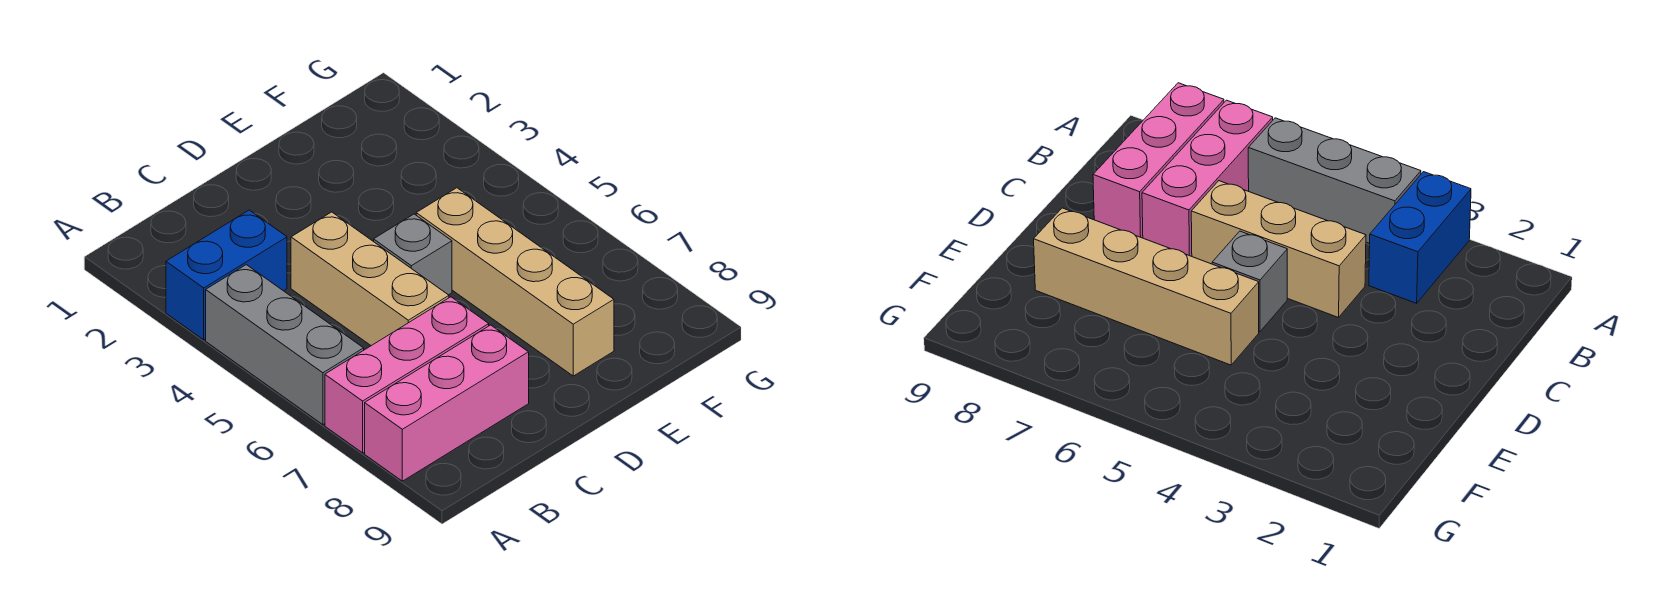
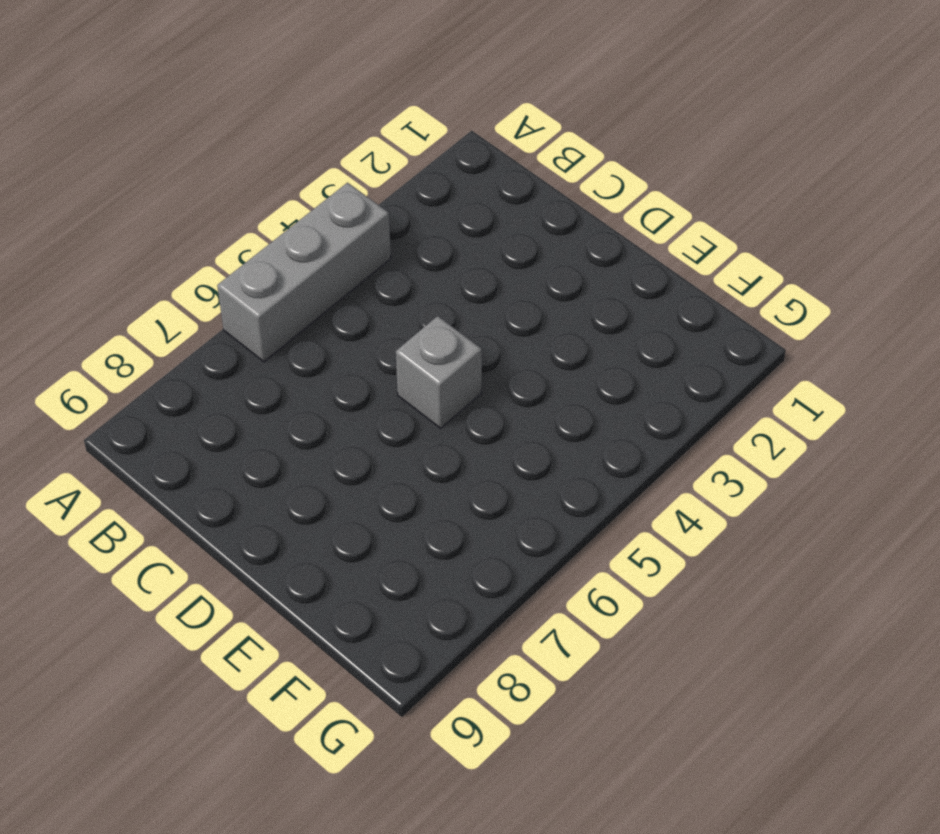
none -> blue brick A3:B3 level 1
none -> pink brick A7:C7 level 1

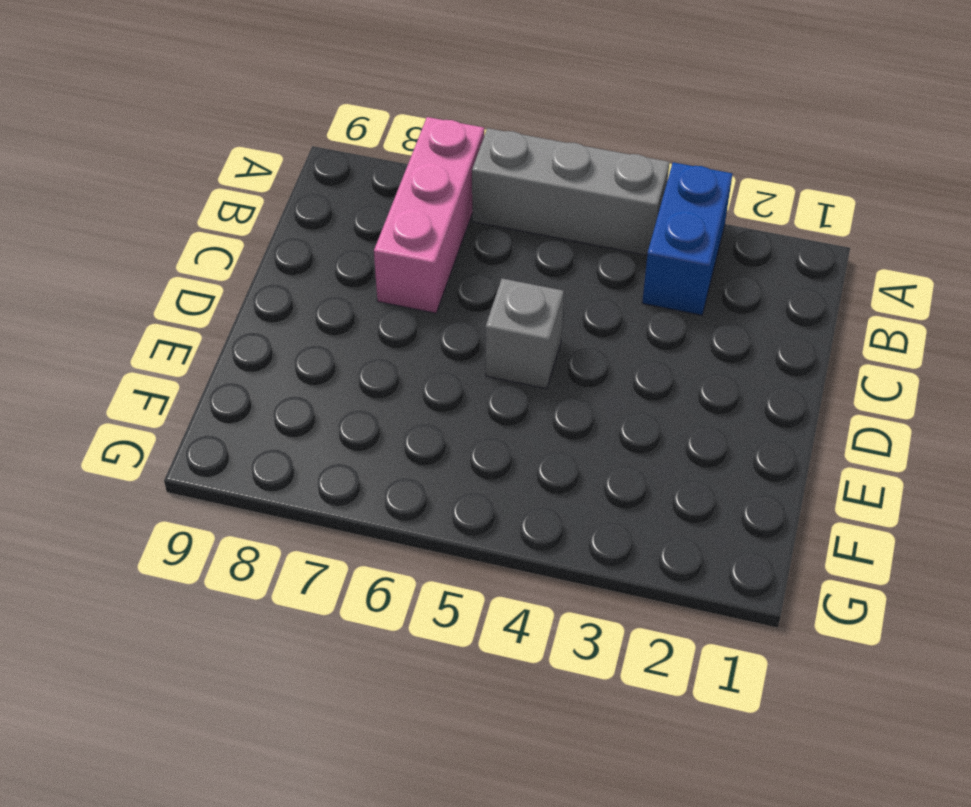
none -> pink brick A8:C8 level 1
none -> tan brick C4:C6 level 1

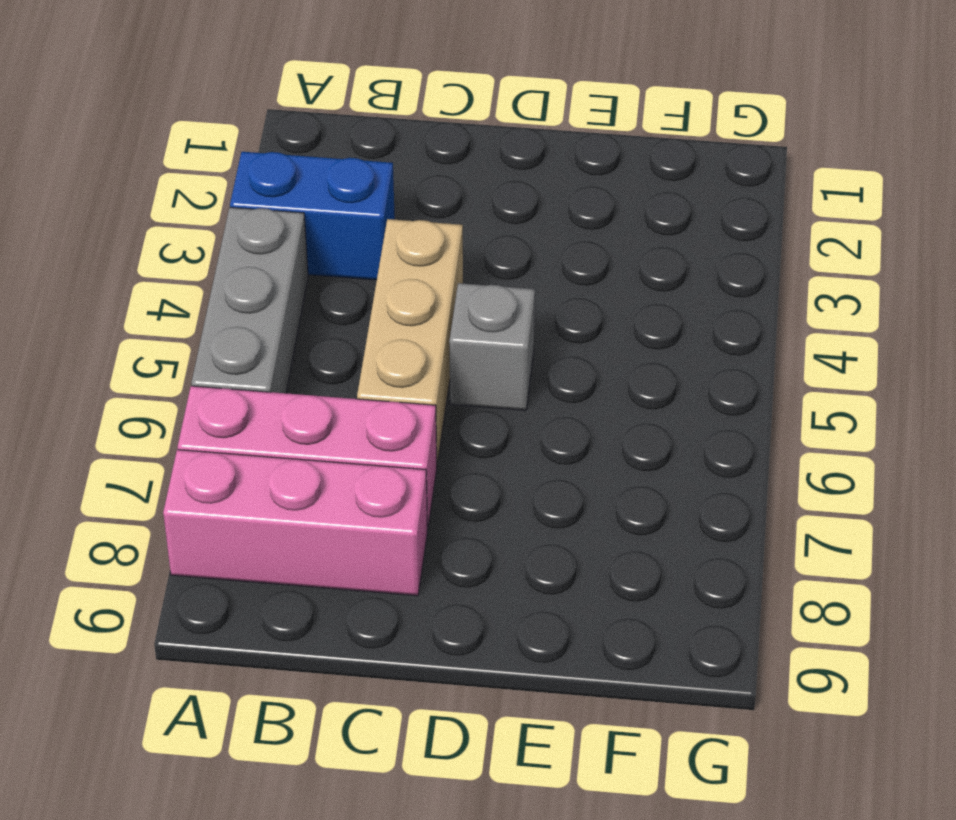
none -> tan brick E5:E8 level 1

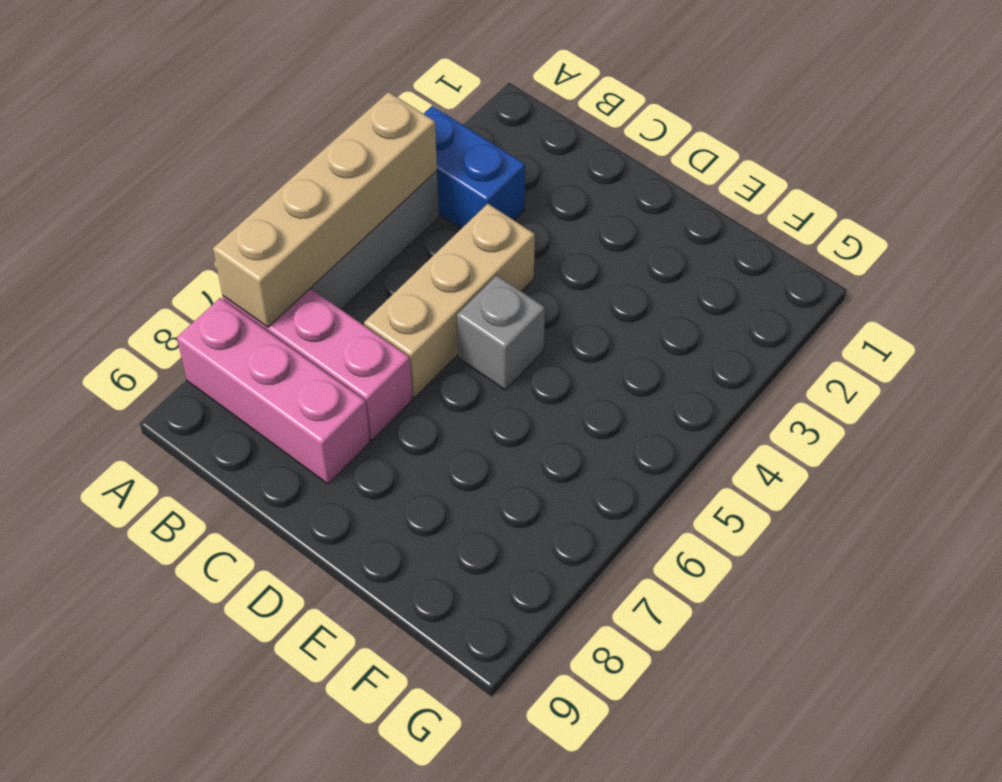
tan brick A4:A7 level 2 -> tan brick E5:E8 level 1

